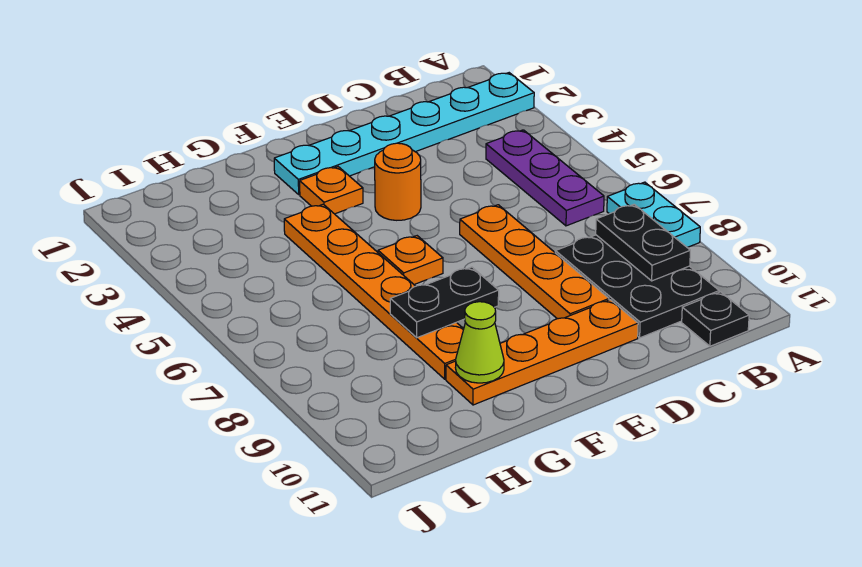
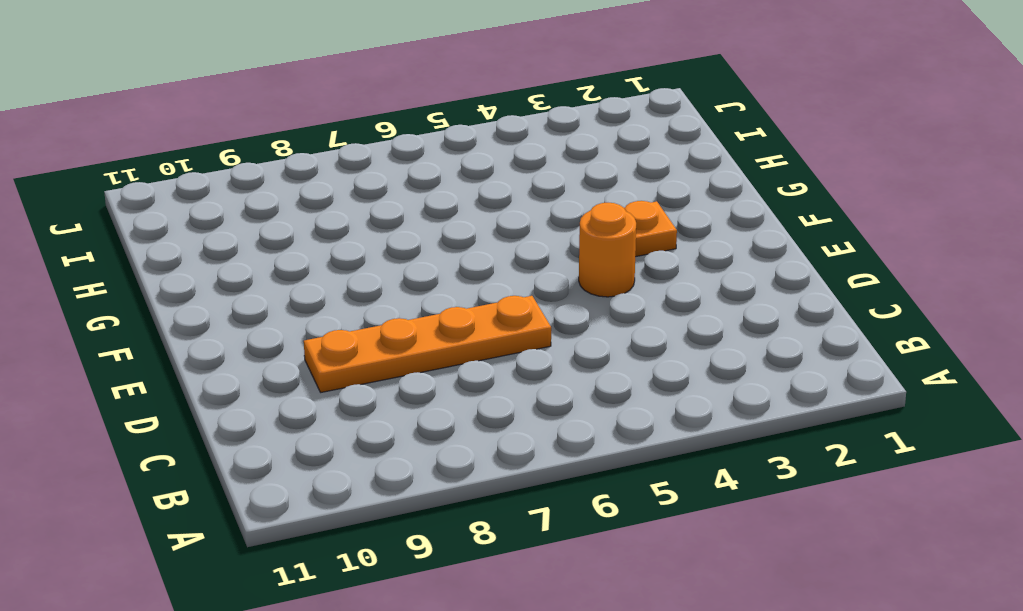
none -> cyan plate A2:F2 level 1
none -> cyan plate A7:A8 level 1
none -> purple plate B4:B6 level 1

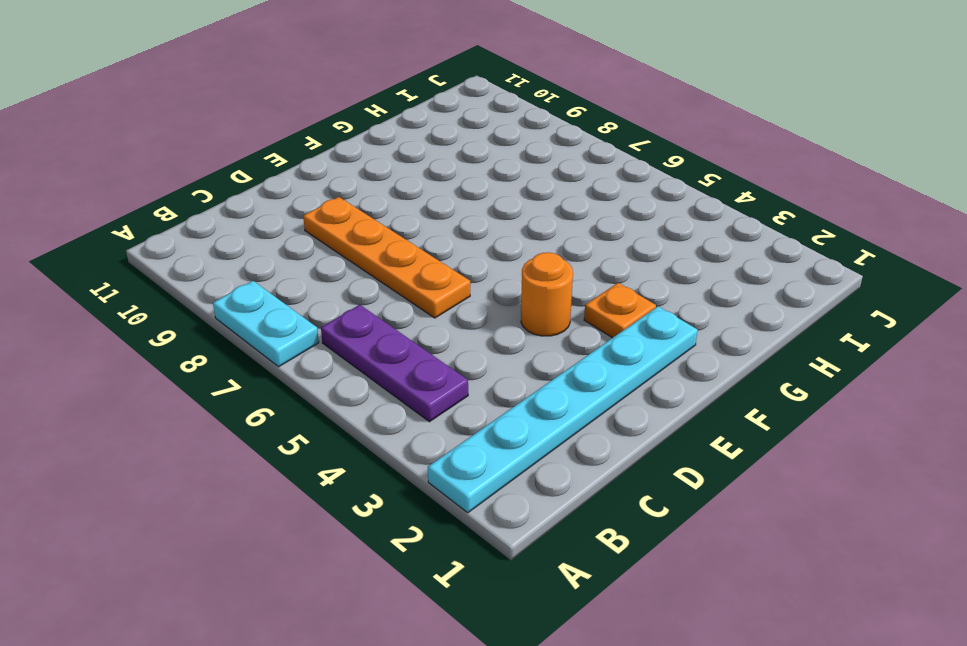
none -> black plate B8:C10 level 1
none -> black plate B11 level 1
none -> orange plate D10:G10 level 1

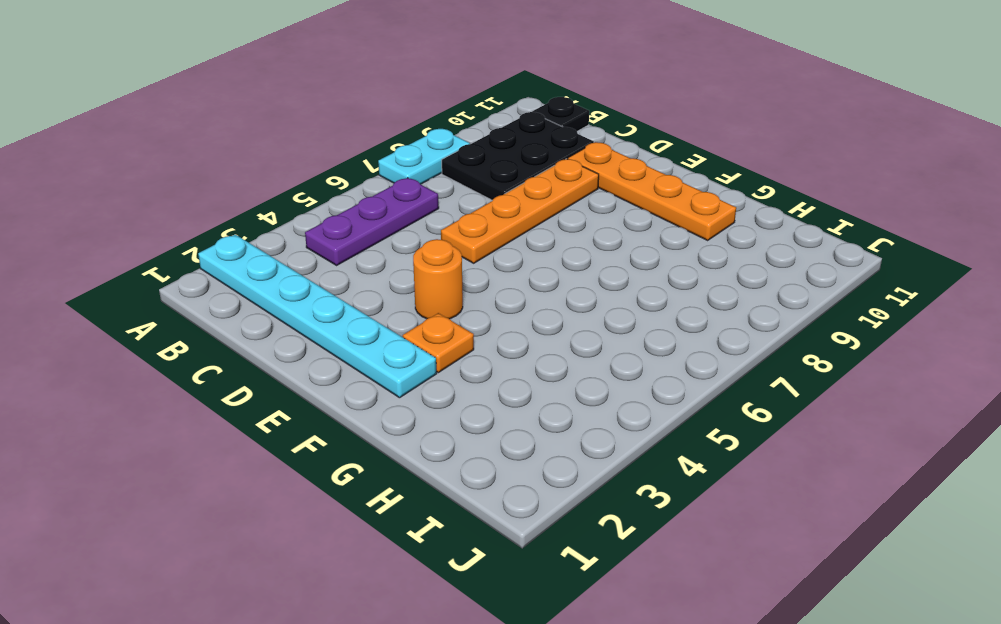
none -> orange plate F6 level 1
none -> orange plate G4:G9 level 1
none -> black plate B8:B9 level 2

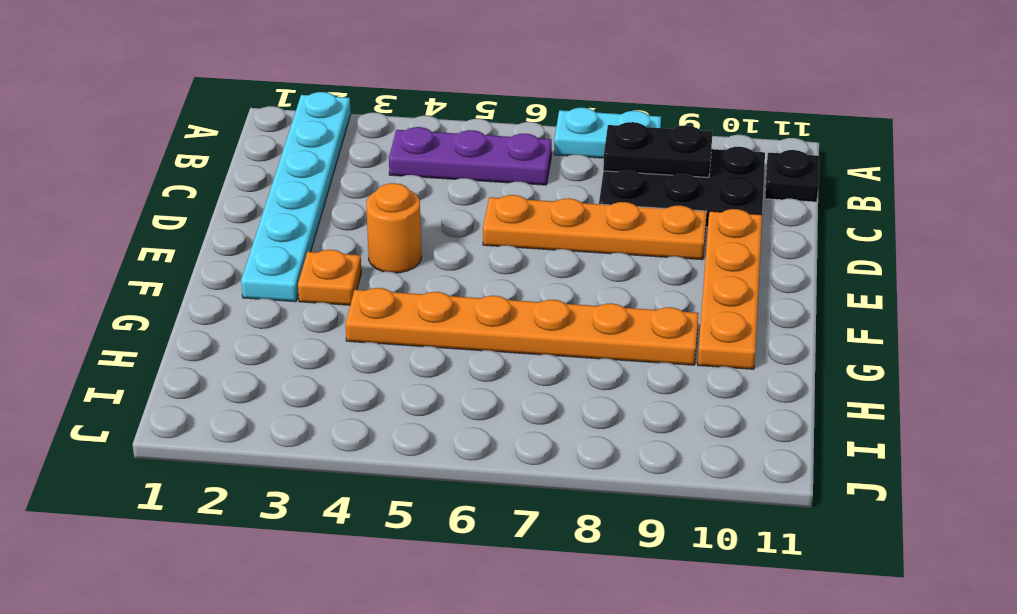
none -> orange plate F6 level 1
none -> black plate F8:G8 level 2
none -> lime cone G10 level 2

